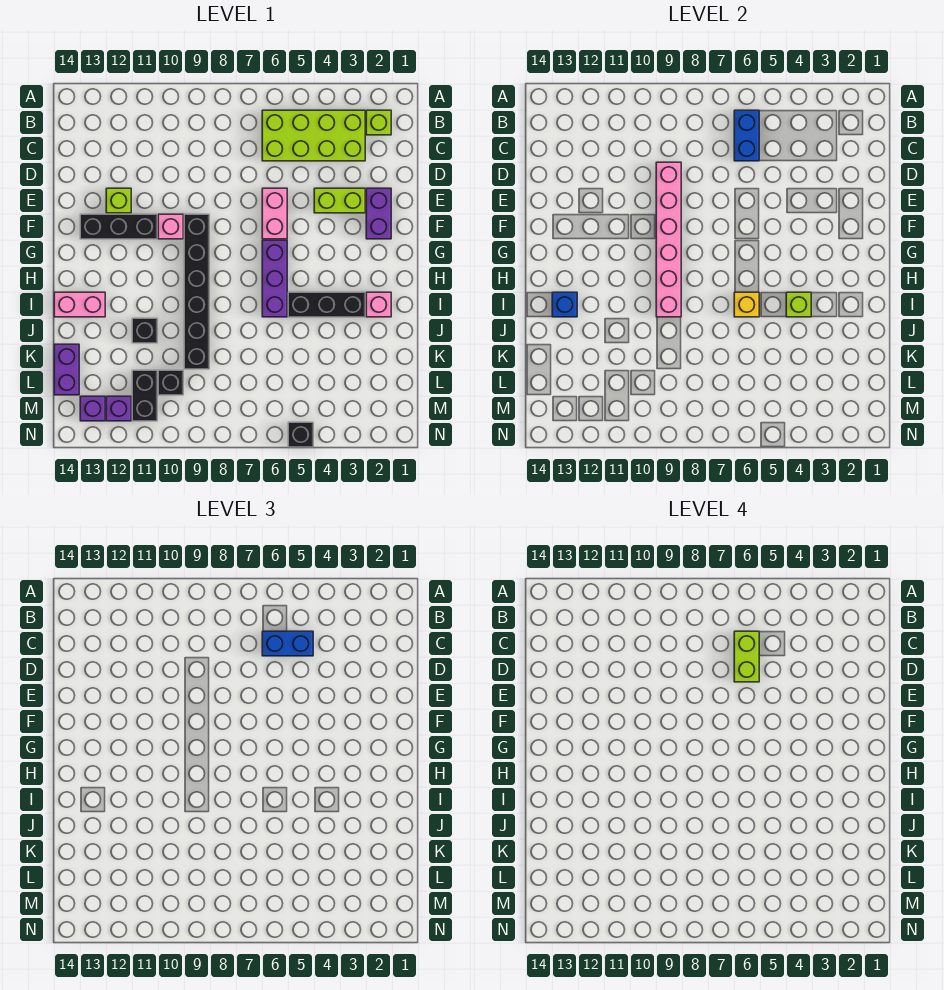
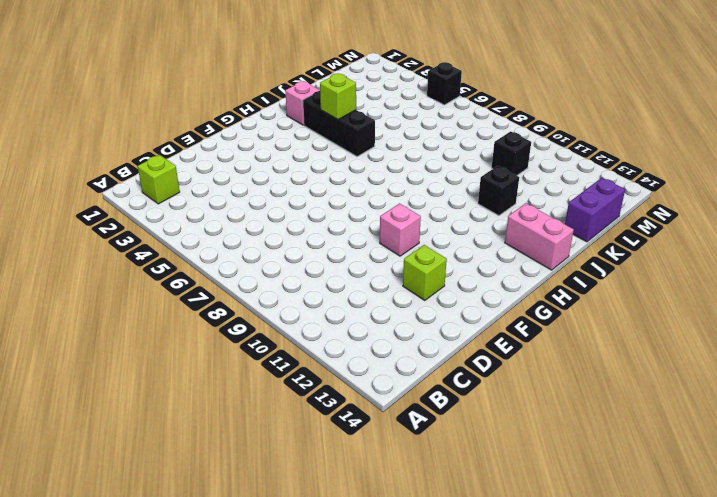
none -> lime brick B3:C6 level 1
none -> purple brick E2:F2 level 1
none -> lime brick E3:E4 level 1

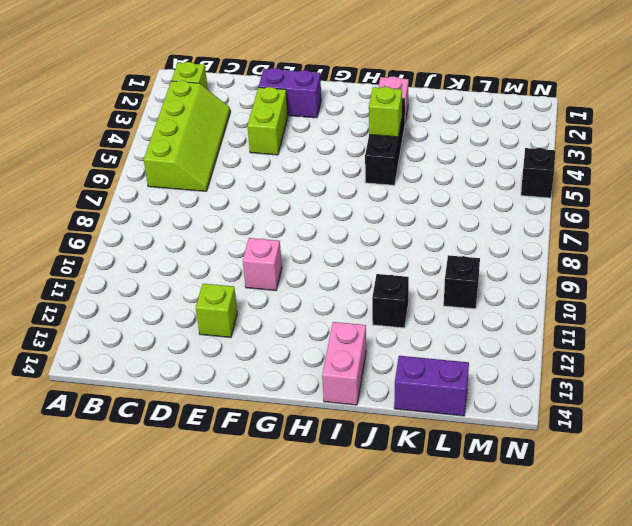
lime slope B3:C6 level 1 top B -> lime brick B3:C6 level 1
none -> pink brick E6:F6 level 1
none -> black brick F9:K9 level 1
none -> black brick F11:F13 level 1

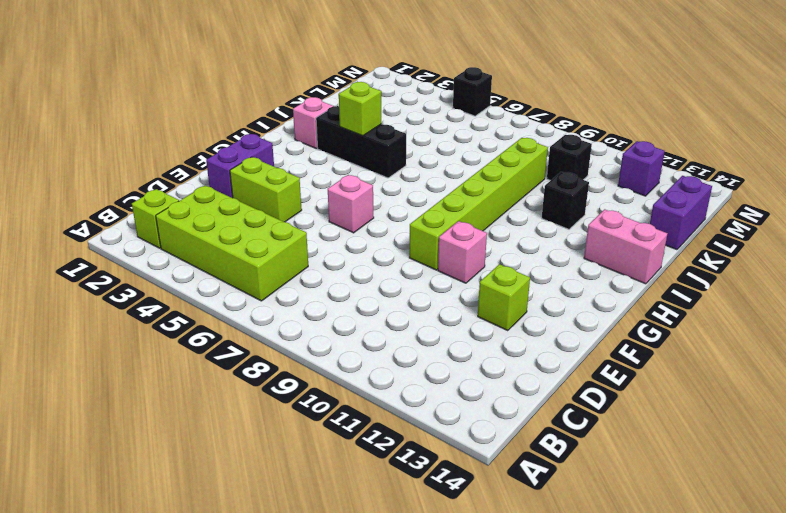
pink brick F6 level 1 -> pink brick E6:F6 level 1
lime brick F9:K9 level 1 -> black brick F9:K9 level 1
none -> black brick F11:F13 level 1
none -> purple brick G6:I6 level 1
none -> black brick L11:M11 level 1

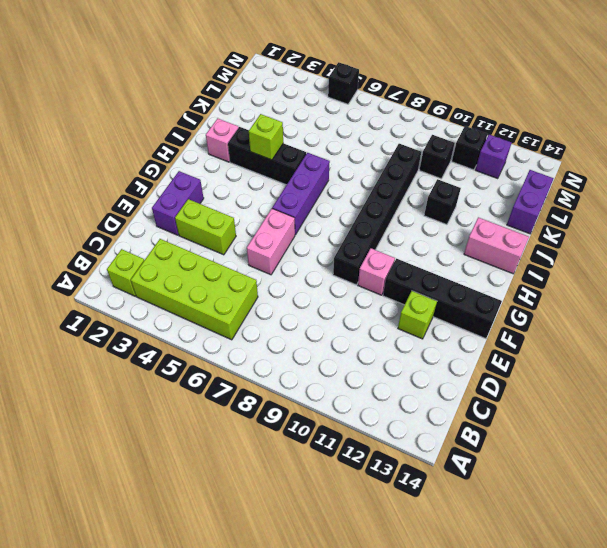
black brick F11:F14 level 1 -> black brick F11:F13 level 1
black brick M11 level 1 -> black brick L11:M11 level 1
none -> purple brick M13 level 1
none -> blue brick B6:C6 level 2
none -> pink brick D9:I9 level 2

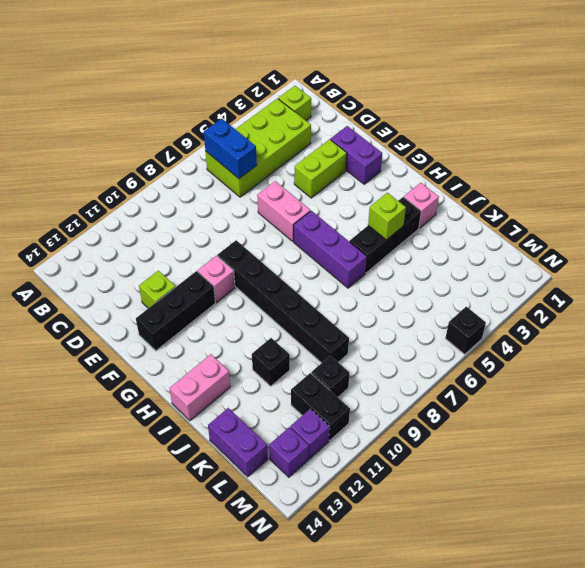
none -> pink brick D9:I9 level 2
none -> yellow brick I6 level 2
none -> blue brick I13 level 2

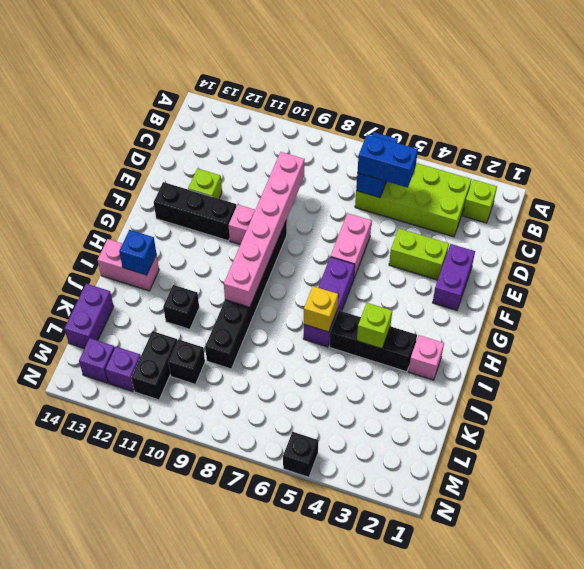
none -> lime brick C6:D6 level 4

